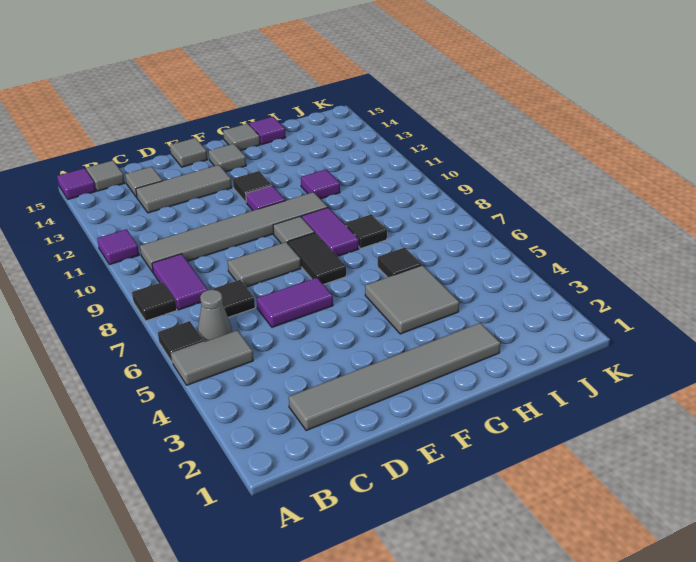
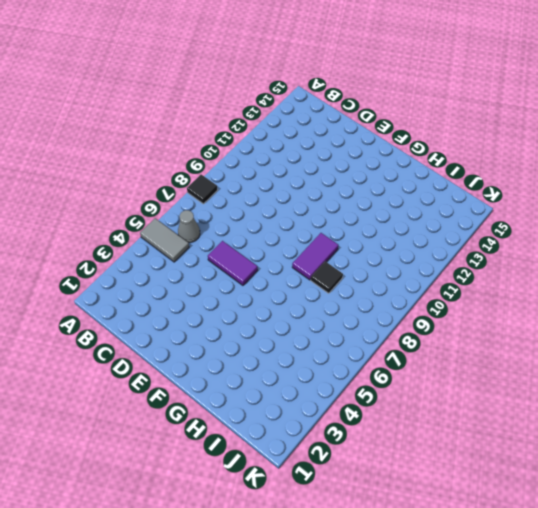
none -> black tile A6 level 1
none -> purple tile A11 level 1
none -> purple tile A15 level 1

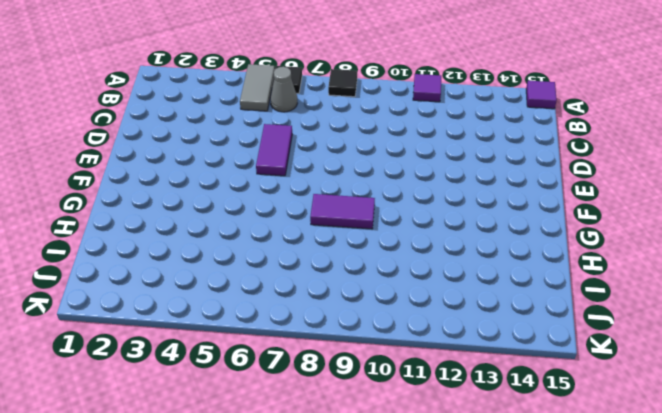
none -> purple tile B8:B9 level 1
none -> grey tile B10:G10 level 1
none -> grey tile B15 level 1

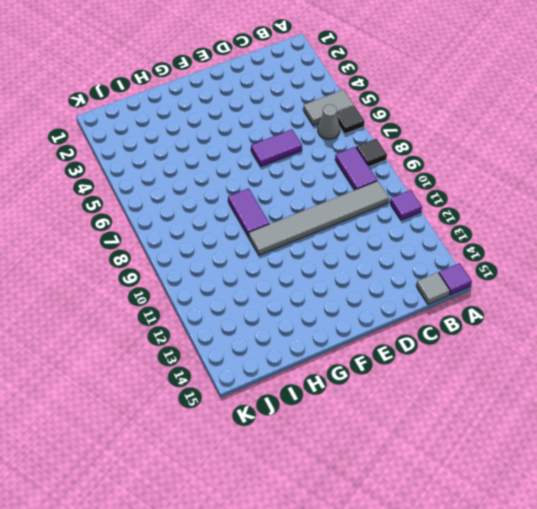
none -> grey tile C2:H2 level 1
none -> black tile C7 level 1
none -> grey tile C13:E13 level 1

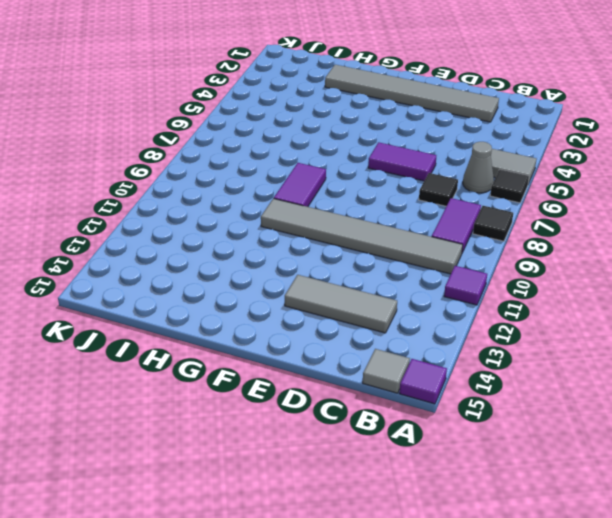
none -> grey tile C14 level 1
none -> grey tile D8:E8 level 1
none -> grey tile E15 level 1

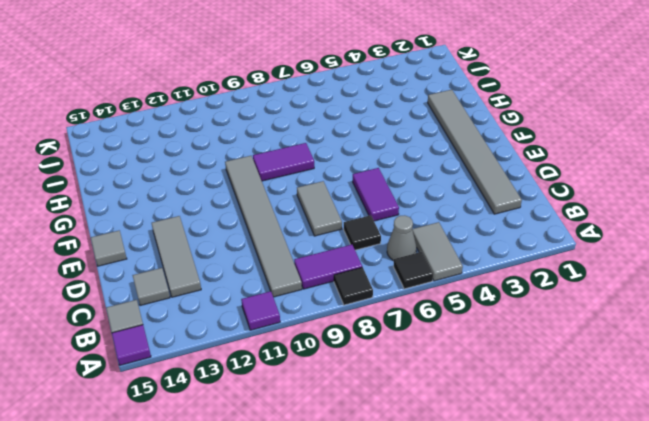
none -> black tile F7:F8 level 1
none -> grey tile F9 level 1
none -> purple tile F11 level 1

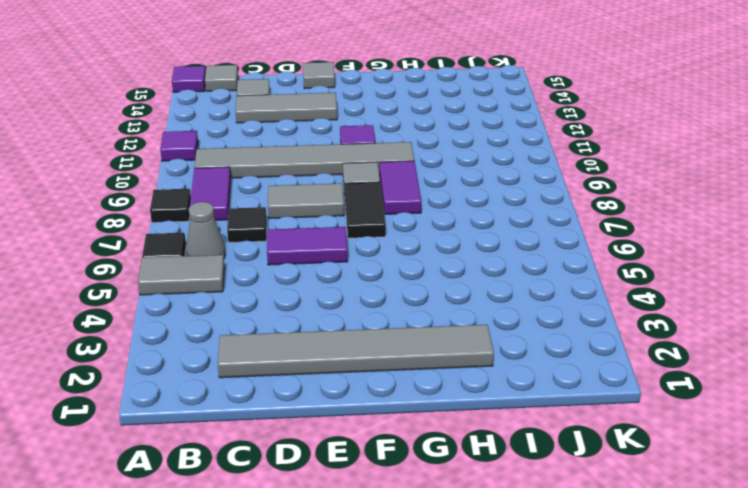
none -> black tile F12 level 1
none -> grey tile F14 level 1
none -> grey tile G4:H5 level 1

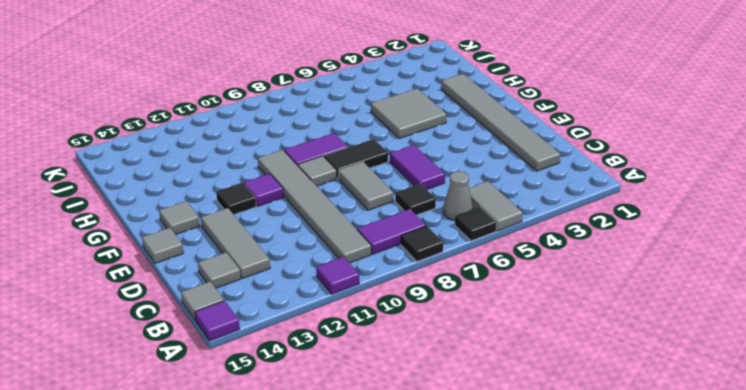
none -> grey tile G15 level 1
none -> black tile H6 level 1
none -> black tile H8 level 1

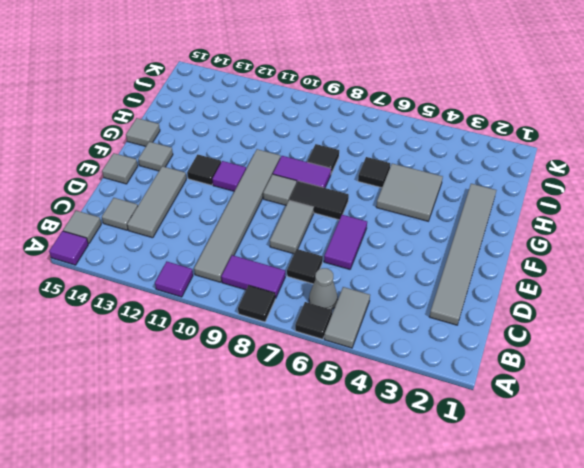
none -> purple tile H11 level 1
none -> purple tile H15 level 1

